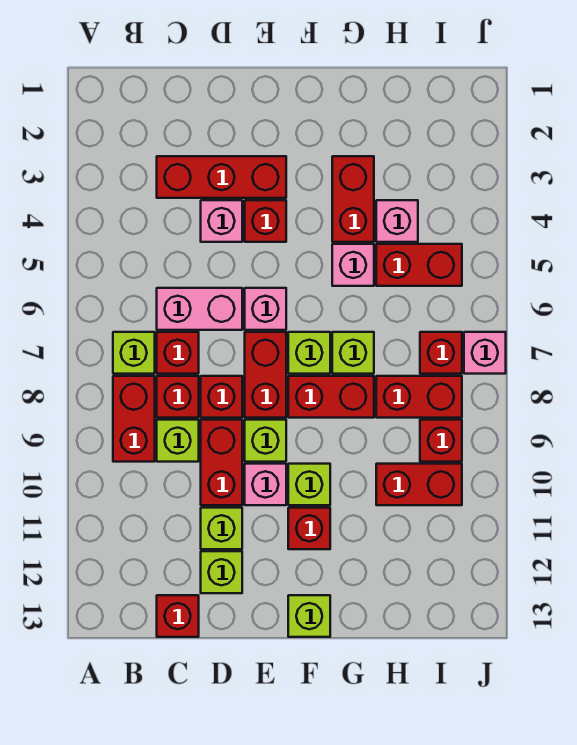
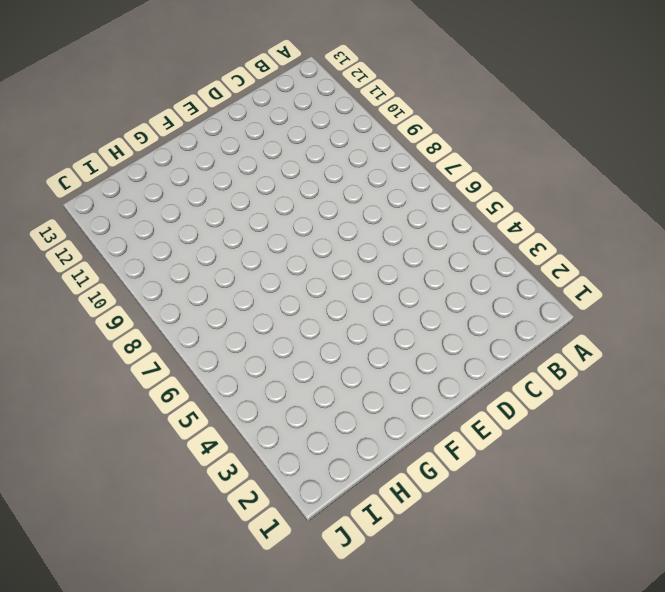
none -> lime brick B7 level 1
none -> red brick B8:B9 level 1
none -> red brick C3:E3 level 1
none -> pink brick C6:D6 level 1

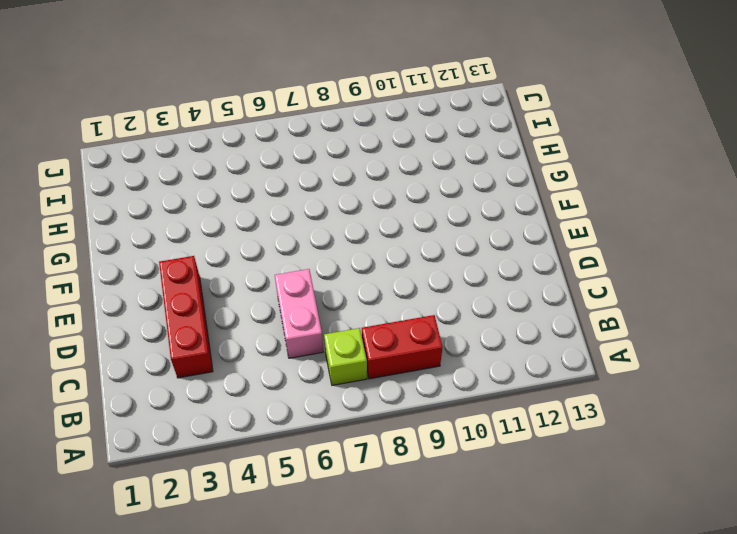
none -> red brick C7 level 1
none -> red brick C8 level 1
none -> lime brick C9 level 1
none -> red brick C13 level 1

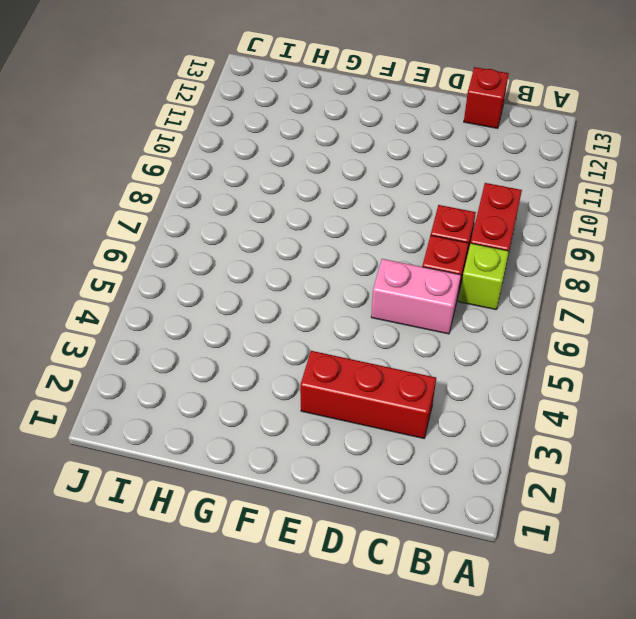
none -> lime brick C9 level 1
none -> pink brick D4 level 1
none -> red brick D8 level 1
none -> red brick D9:D10 level 1

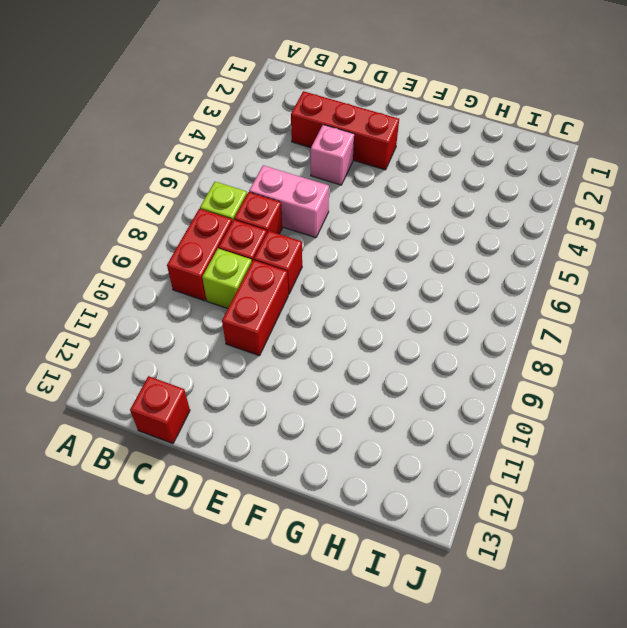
none -> lime brick D11 level 1
none -> lime brick D12 level 1
none -> red brick E4 level 1
none -> pink brick E6 level 1

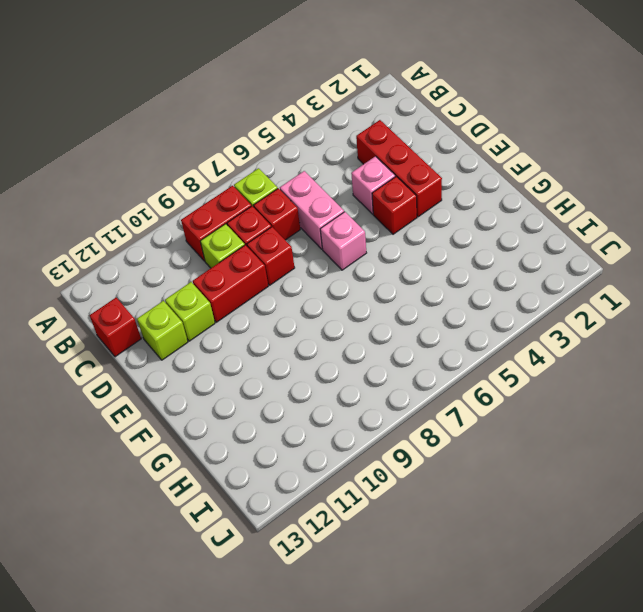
none -> red brick E7:E8 level 1
none -> lime brick E9 level 1
none -> pink brick E10 level 1
none -> lime brick F7 level 1

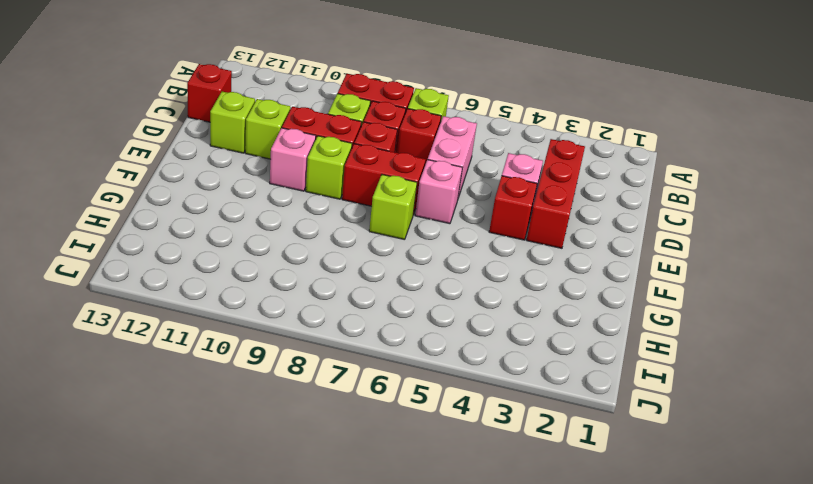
none -> red brick F8:G8 level 1
none -> lime brick F10 level 1
none -> red brick F11 level 1
none -> lime brick F13 level 1

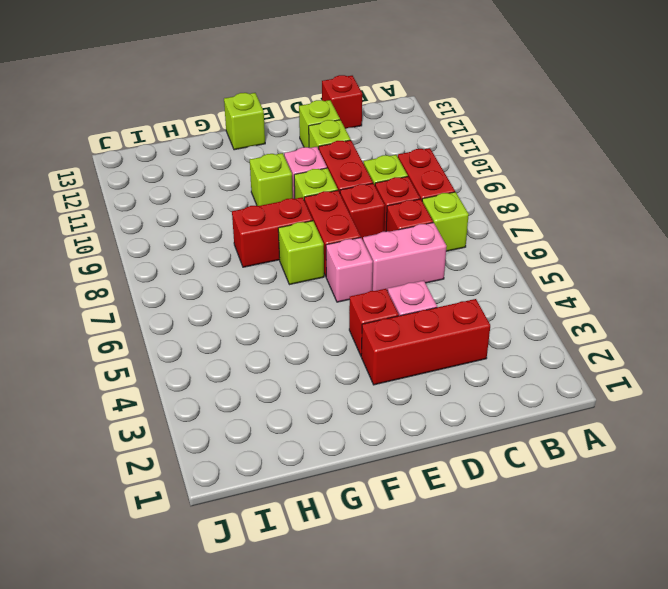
none -> red brick F11 level 1
none -> red brick G3:G4 level 1
none -> pink brick G5 level 1
none -> lime brick G7 level 1

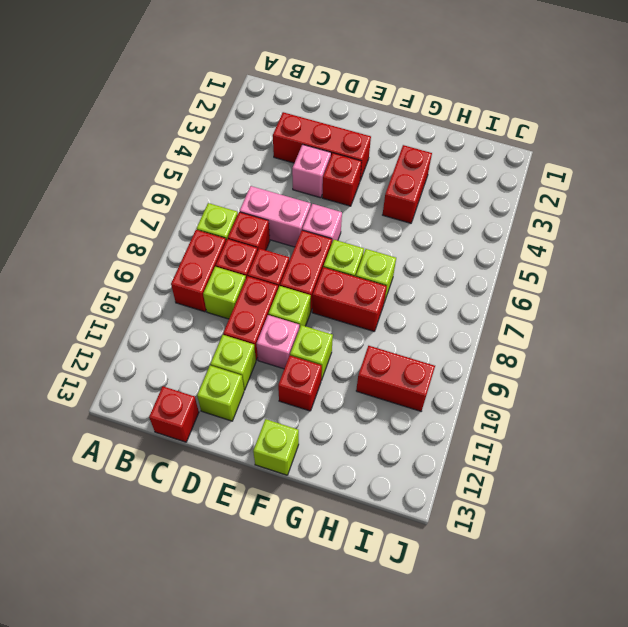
none -> pink brick G5 level 1
none -> pink brick H4 level 1
none -> red brick H5:I5 level 1
none -> red brick H8:I8 level 1

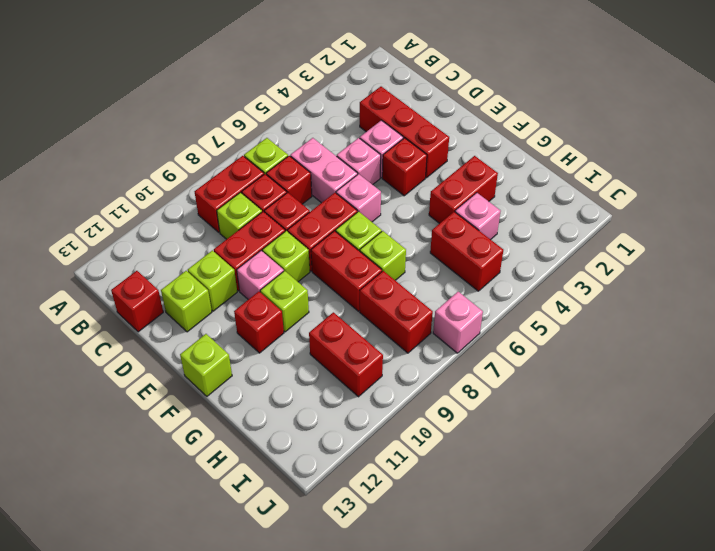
pink brick D5 level 1 -> pink brick G5 level 1
none -> red brick I7 level 1
none -> red brick I9 level 1

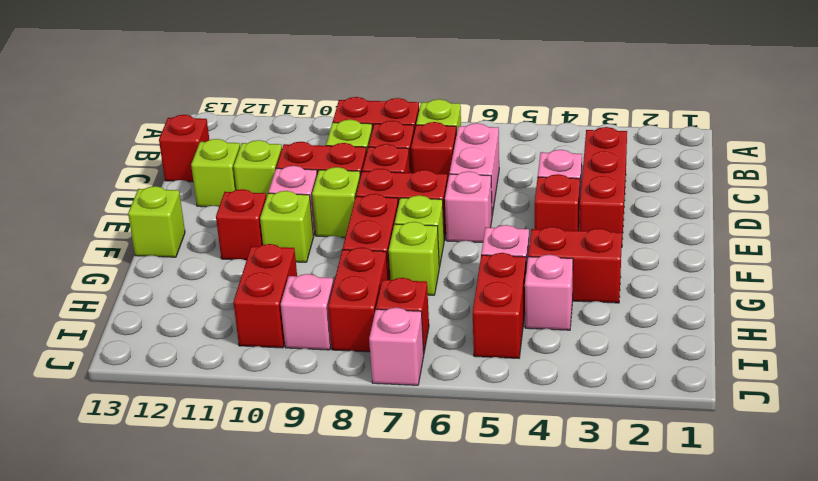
pink brick I9 level 1 -> red brick I9 level 1

